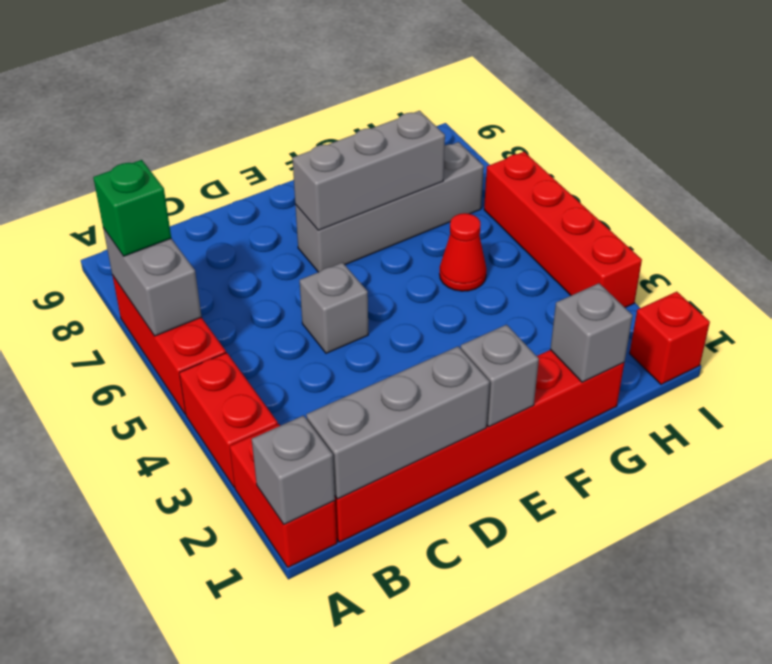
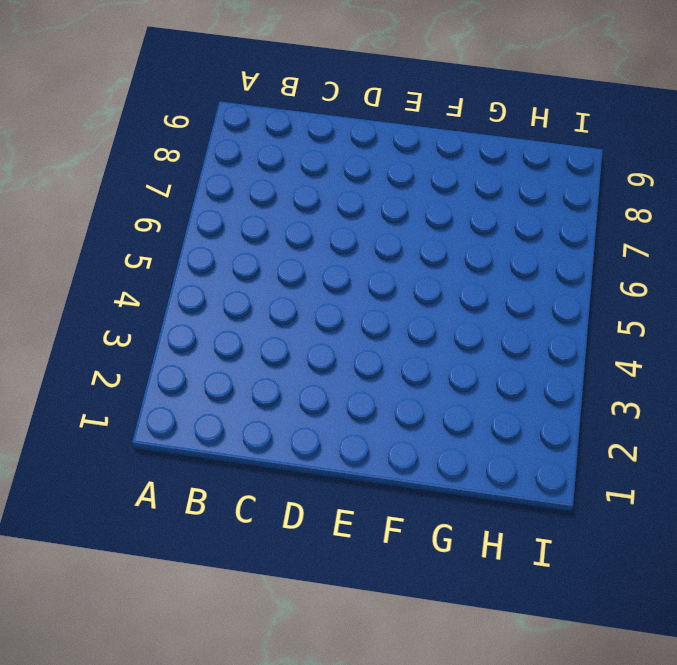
none -> red brick A1:A2 level 1
none -> red brick A3:A4 level 1
none -> red brick A5:A7 level 1

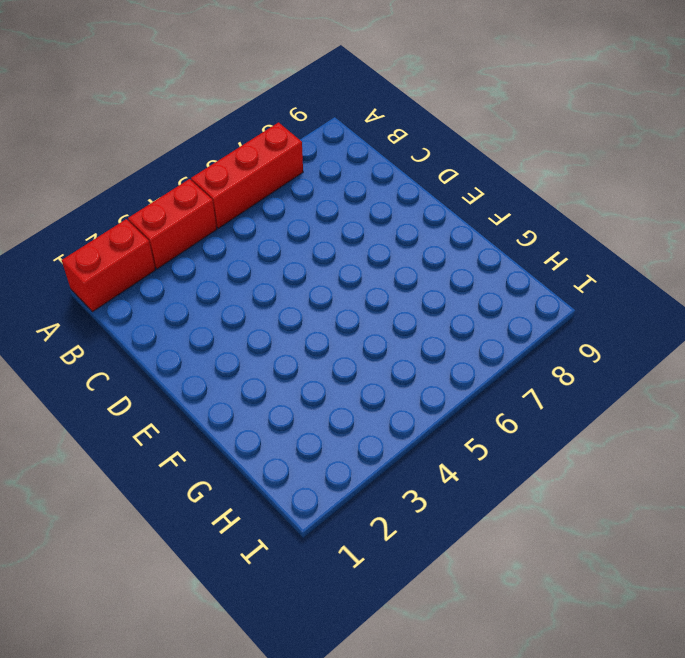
none -> red brick B1:G1 level 1
none -> grey brick D5 level 1
none -> grey brick E7:H7 level 1

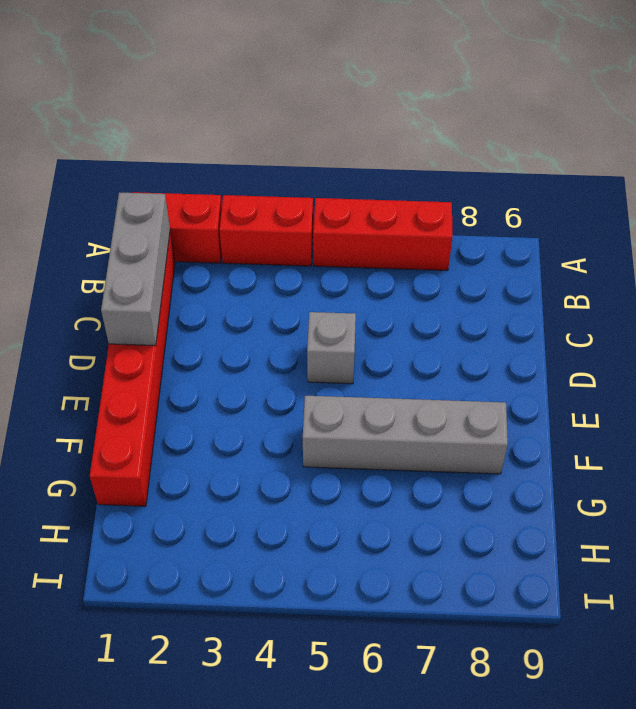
grey brick F5:F8 level 1 -> grey brick E7:H7 level 1
none -> red cone G5 level 1
none -> red brick I1 level 1
none -> red brick I3:I6 level 1

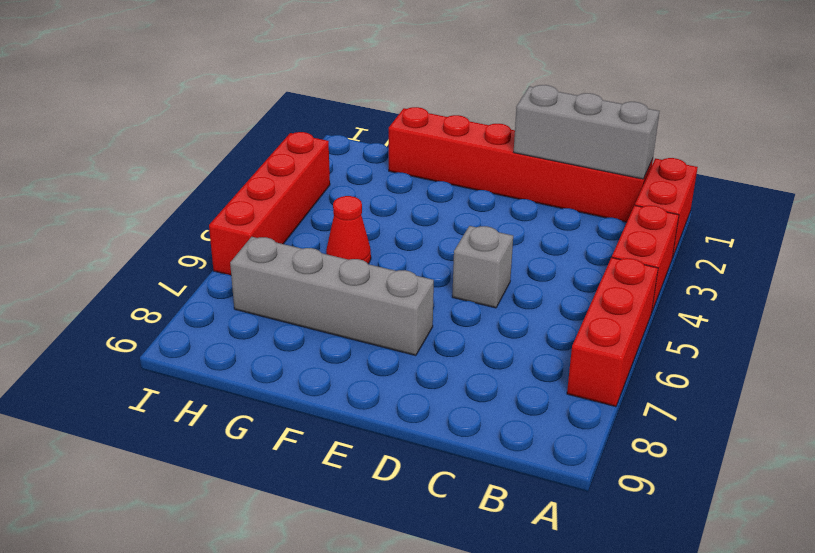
none -> red brick I1 level 1
none -> grey brick A1 level 2
none -> grey brick A6:A7 level 2

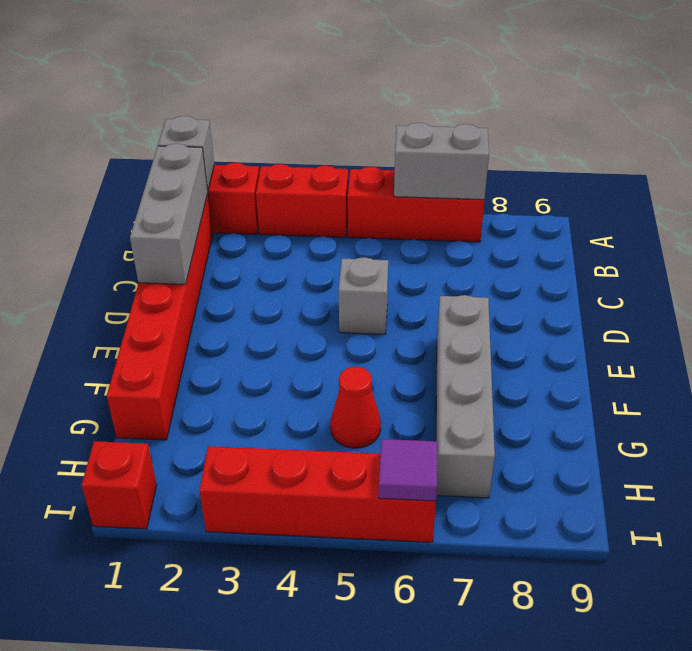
purple tile I6 level 2 -> none
none -> grey brick E1 level 2
none -> grey brick E7:G7 level 2
none -> grey brick G1 level 2

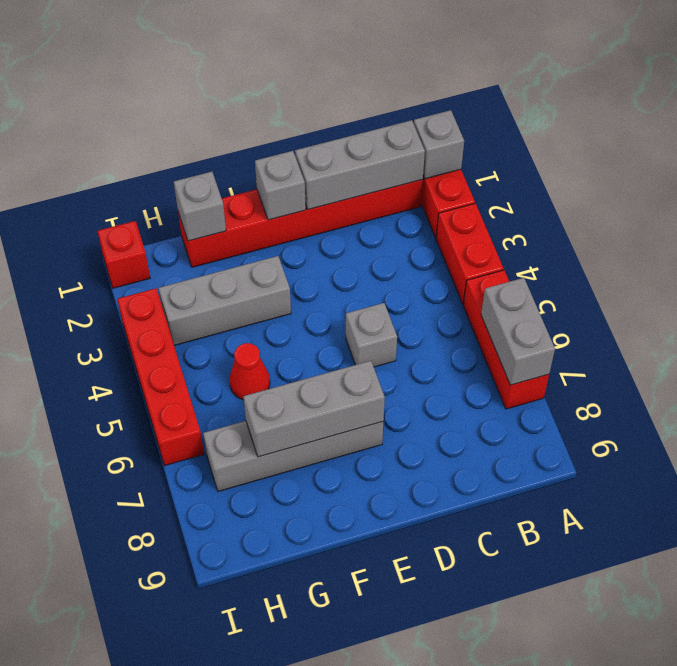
grey brick F3:H3 level 1 -> none
none -> green brick A7 level 3

